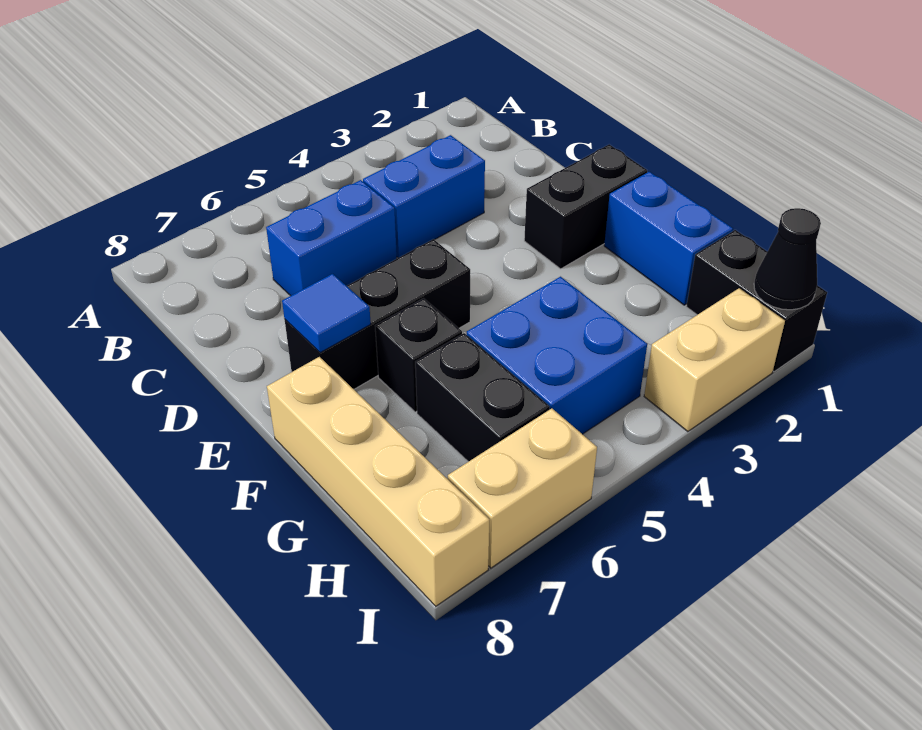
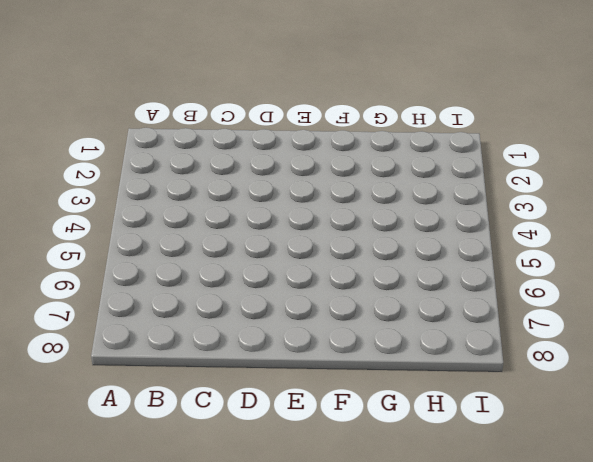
none -> blue brick C3:C4 level 1
none -> blue brick C5:C6 level 1
none -> black brick E1:E2 level 1

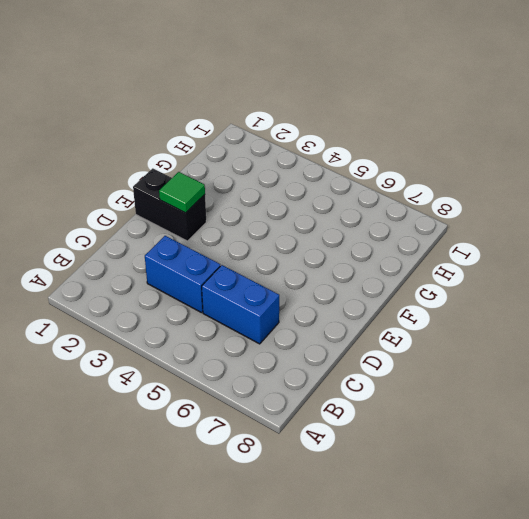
green tile E2 level 2 -> none
none -> black brick E5:E7 level 1
none -> blue brick F1:G1 level 1
none -> black brick F6 level 1

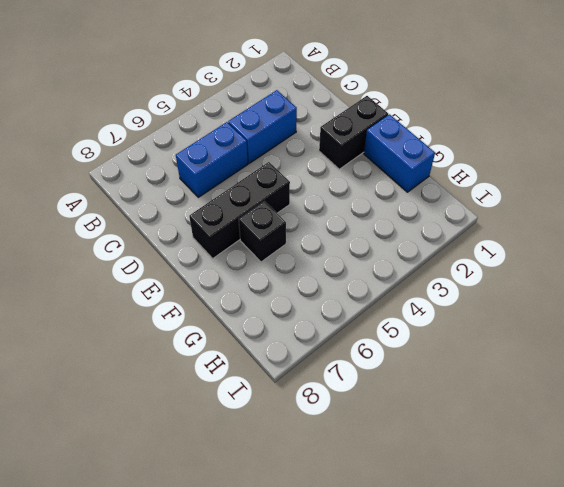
none -> tan brick F8:I8 level 1
none -> blue brick G4:H5 level 1
none -> black brick G6:H6 level 1

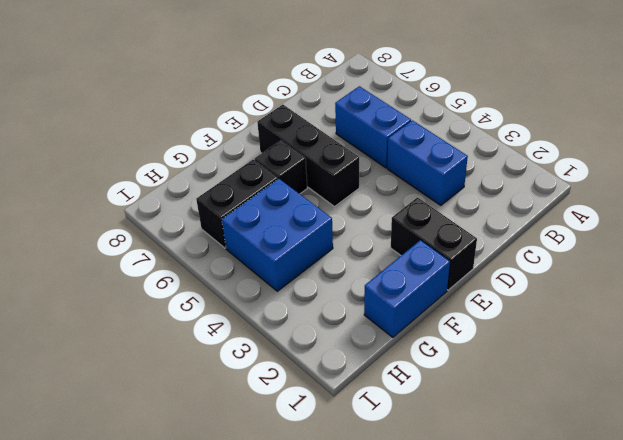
none -> tan brick F8:I8 level 1
none -> black brick H1:I1 level 1
none -> tan brick I2:I3 level 1

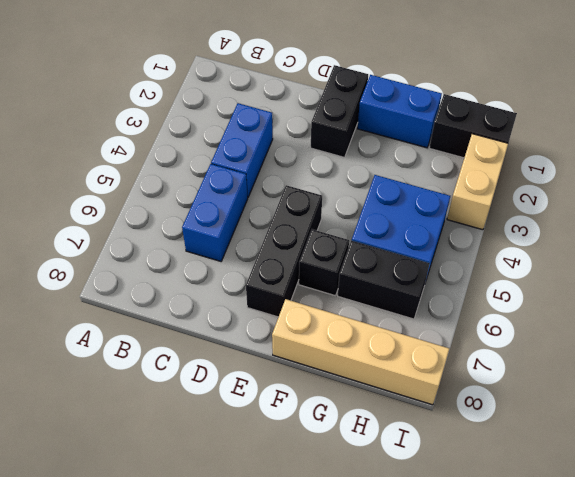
none -> tan brick I6:I7 level 1
none -> blue tile E7 level 2
none -> black cone I1 level 2

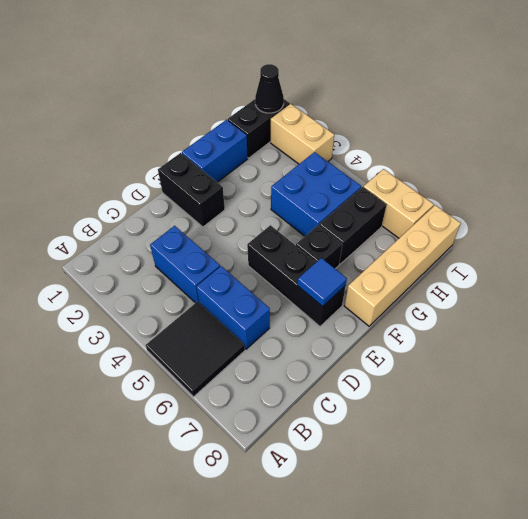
black tile A5:B6 level 1 -> none

